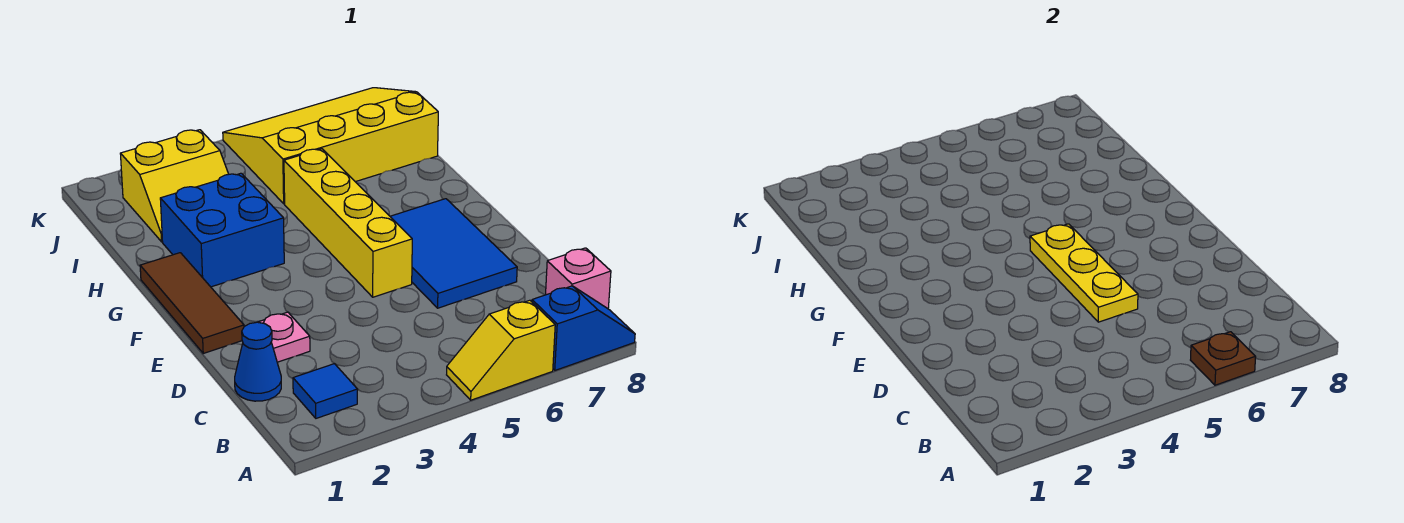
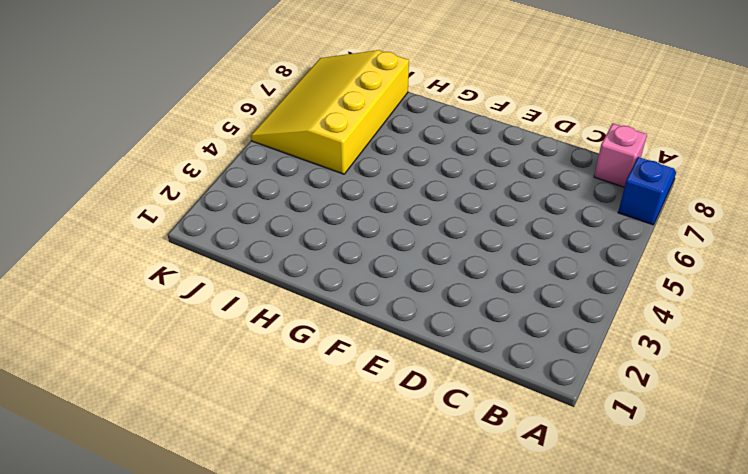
none -> yellow slope A5:A6 level 1 top 6
none -> blue tile B2 level 1
none -> blue cone C1 level 1

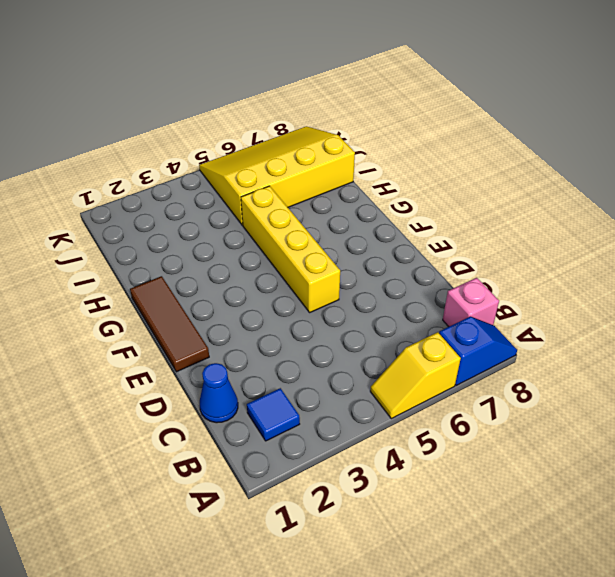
none -> pink plate D2 level 1
none -> blue tile D6:F7 level 1
none -> blue brick G2:H3 level 1

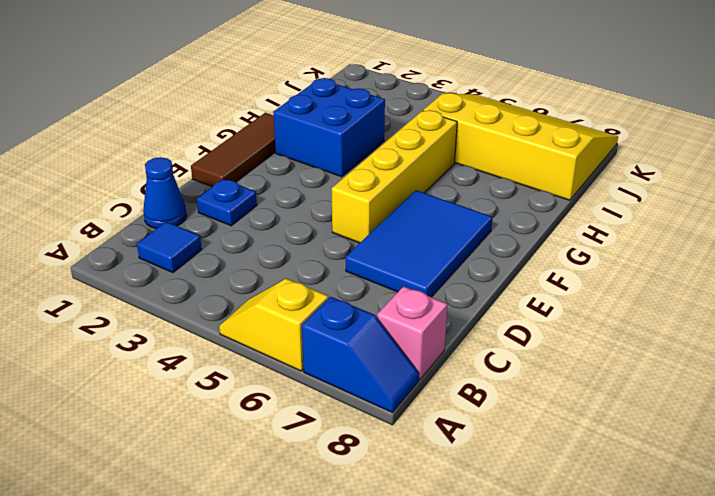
blue plate D2 level 1 -> pink plate D2 level 1
none -> yellow slope I2:J3 level 1 top J
none -> brown plate A6 level 2
none -> yellow plate D5:F5 level 2

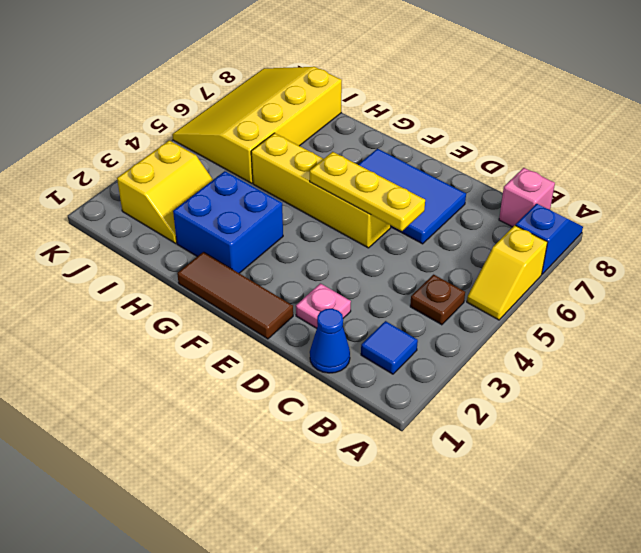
brown plate B4 level 1 -> brown plate A6 level 2

